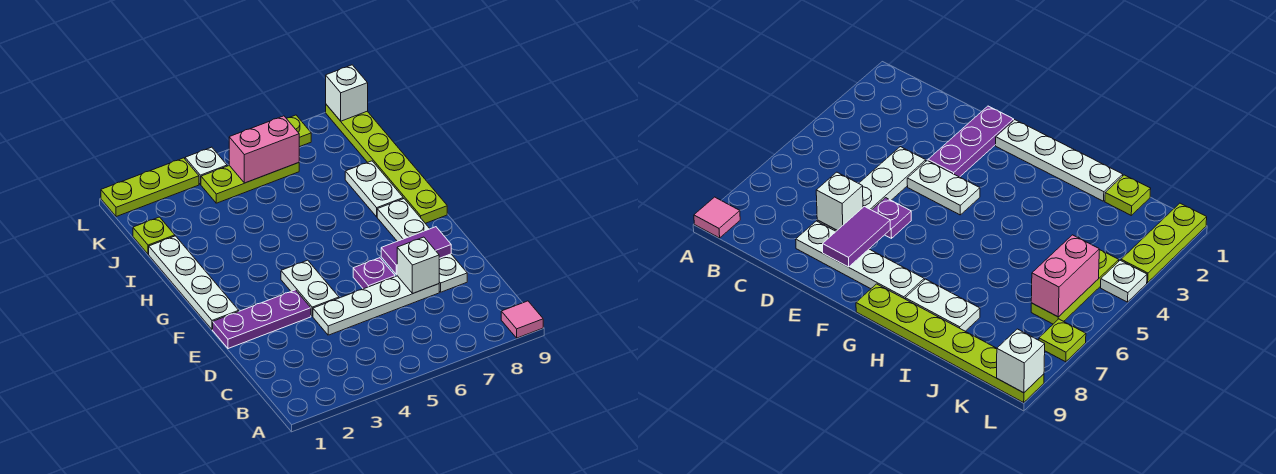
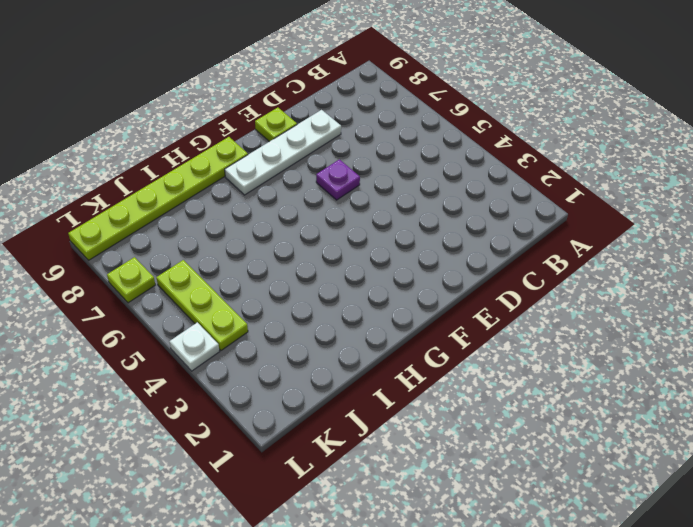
lime plate E9 level 1 -> lime plate J1 level 1
none -> pink tile A9 level 1
none -> white plate D4:D7 level 1
none -> purple plate E1:E3 level 1

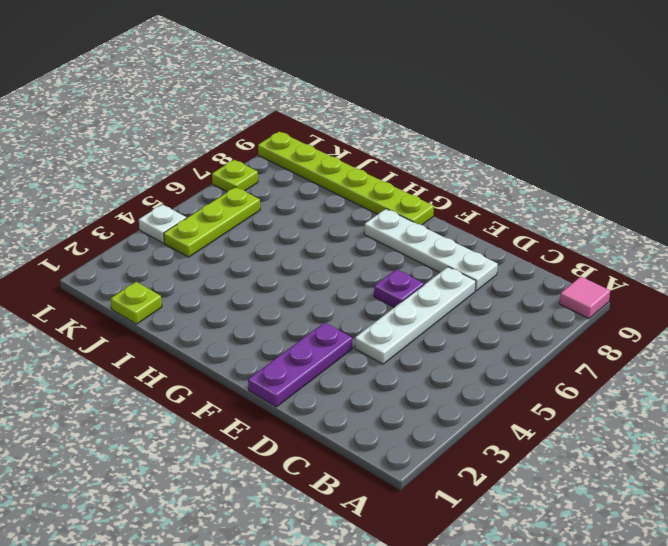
none -> white plate E4:F4 level 1
none -> white plate F1:I1 level 1
none -> white plate H8:I8 level 1

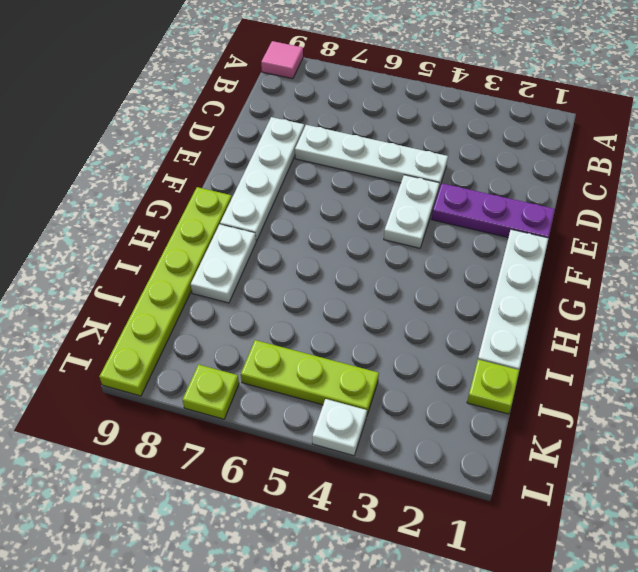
none -> purple plate E6 level 1
none -> lime plate L1:L3 level 1
none -> white brick D7 level 2

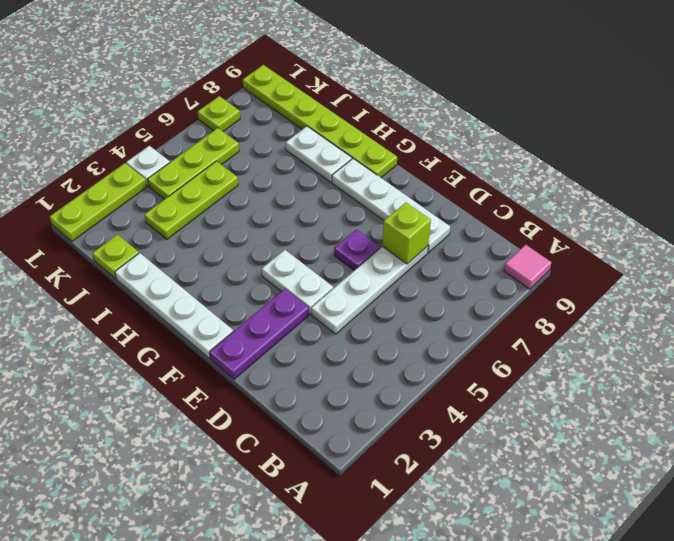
lime brick D7 level 2 -> white brick D7 level 2
lime plate J3:J5 level 1 -> none
none -> purple tile E7:E8 level 2
none -> pink brick K5:K6 level 2
none -> white brick L9 level 2

